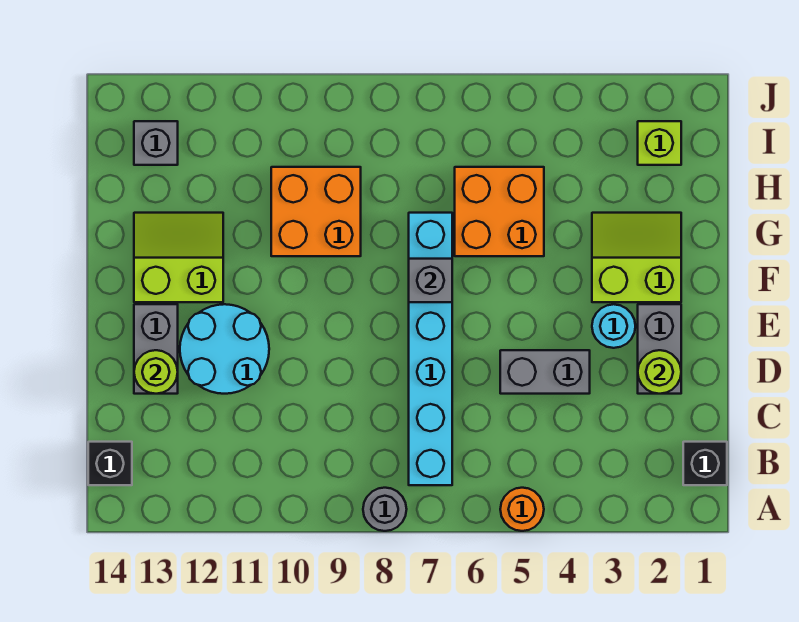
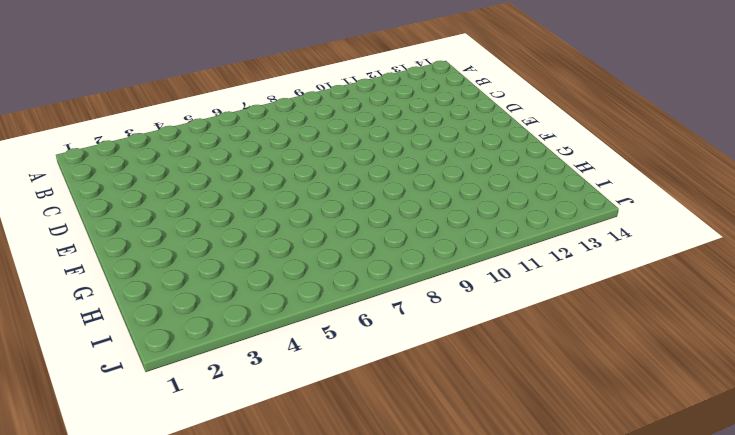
none -> orange round brick A5 level 1
none -> grey round brick A8 level 1
none -> black brick B1 level 1

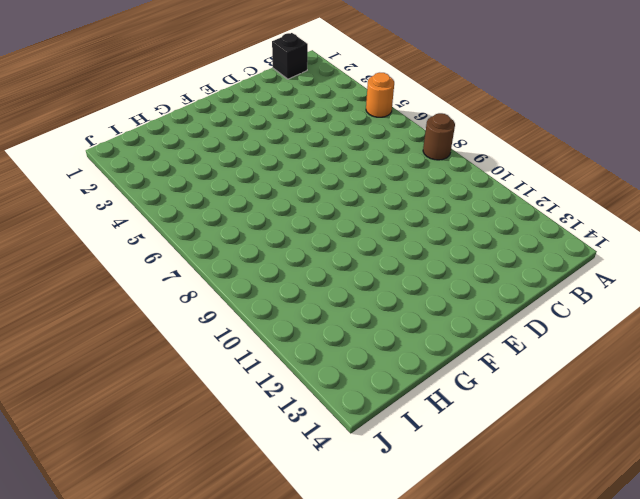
brown round brick A8 level 1 -> grey round brick A8 level 1
none -> cyan brick B7:G7 level 1
none -> black brick B14 level 1
none -> grey brick D2:E2 level 1

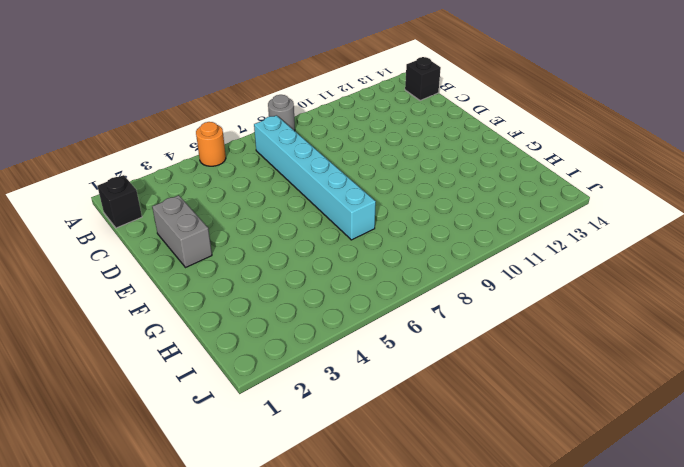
none -> grey brick D4:D5 level 1
none -> cyan round brick D11:E12 level 1
none -> grey brick D13:E13 level 1

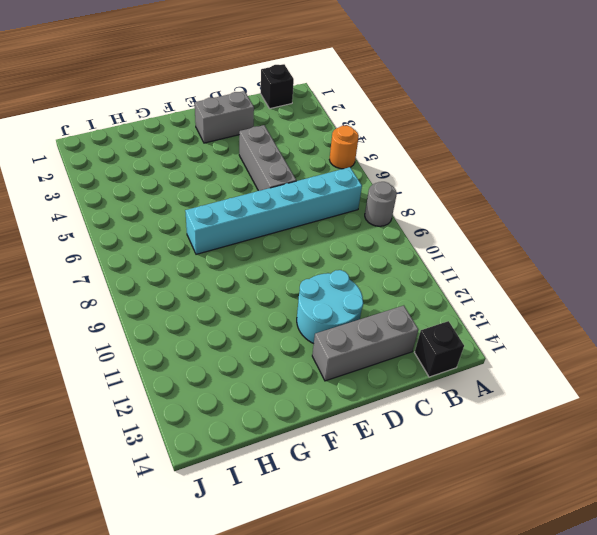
grey brick C13:E13 level 1 -> grey brick D13:E13 level 1
grey brick D4:D6 level 1 -> grey brick D4:D5 level 1
none -> cyan round brick E3 level 1
none -> lime slope F2:G3 level 1 top F
none -> lime slope F12:G13 level 1 top F

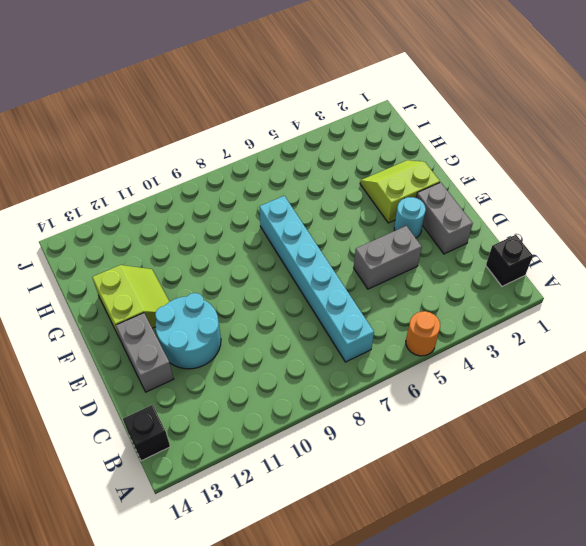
lime slope F12:G13 level 1 top 13 -> lime slope F12:G13 level 1 top F
none -> grey round brick A8 level 1
none -> orange brick G5:H6 level 1
none -> orange brick G9:H10 level 1

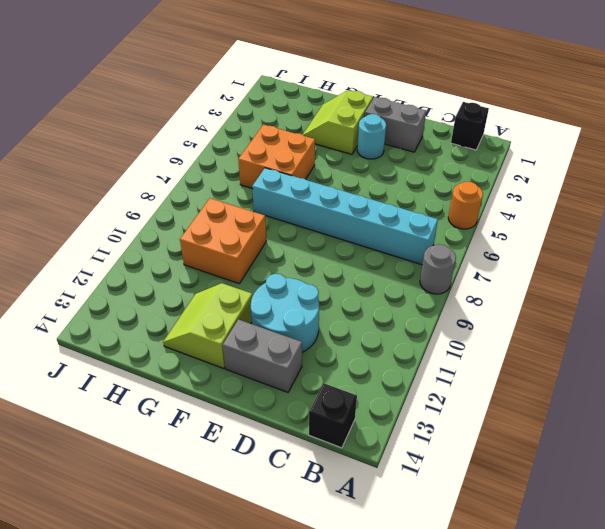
none -> grey brick D4:D5 level 1
none -> lime brick I2 level 1
none -> grey brick I13 level 1

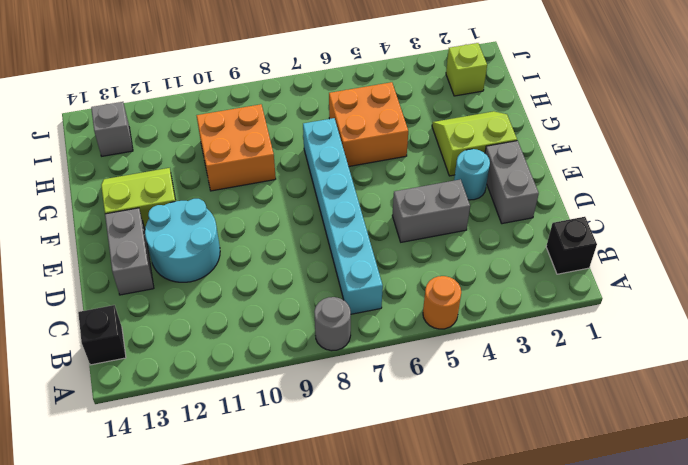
none -> lime round brick D2 level 2
none -> lime round brick D13 level 2
none -> grey brick F7 level 2

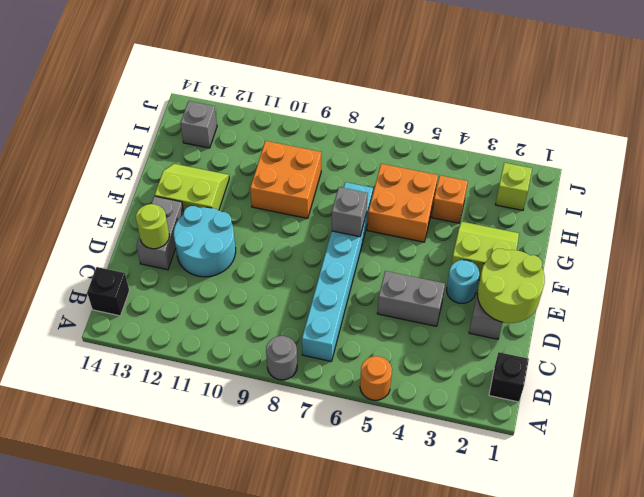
lime round brick D1:E2 level 2 -> lime round brick D2 level 2
orange brick H4 level 1 -> none

